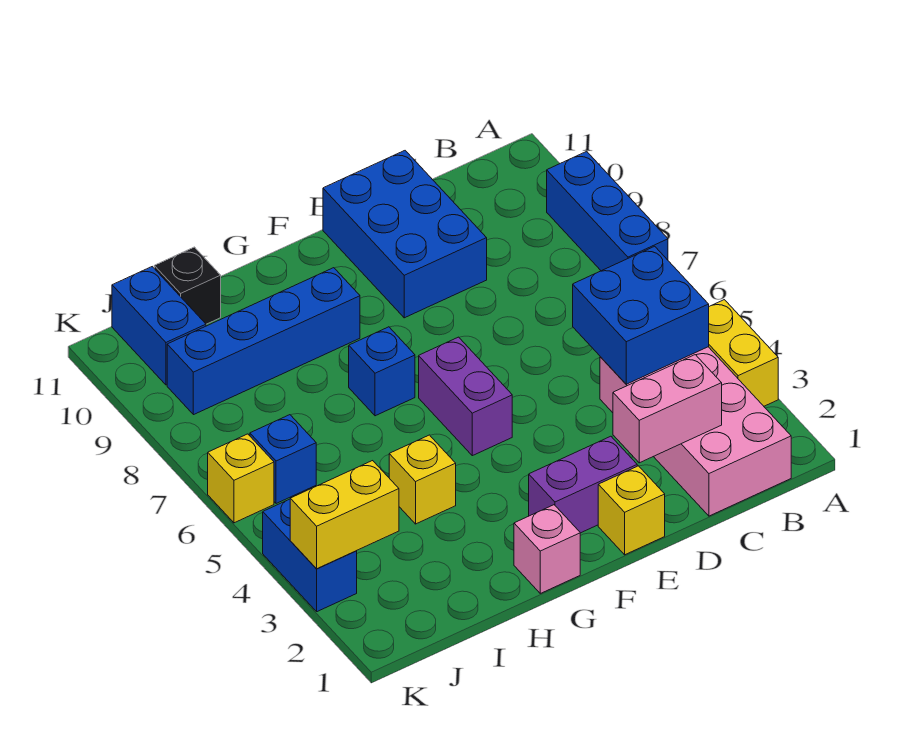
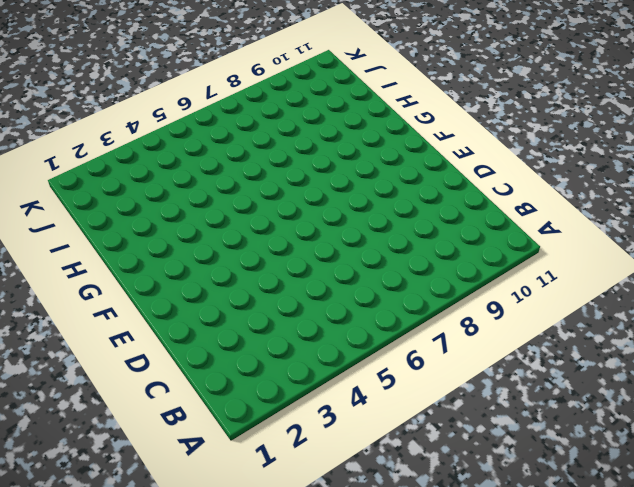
none -> yellow brick A3:A4 level 1
none -> blue brick A7:A9 level 1
none -> pink brick B1:C4 level 1

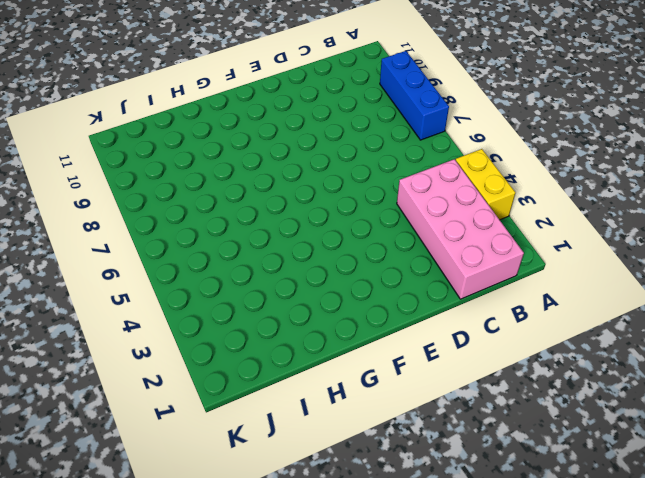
none -> blue brick D9:E11 level 1
none -> yellow brick E1 level 1
none -> purple brick E2:F2 level 1

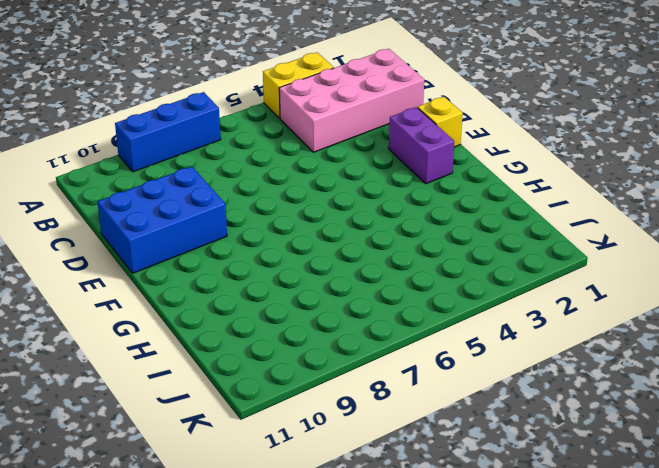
none -> purple brick F5:F6 level 1
none -> pink brick G1 level 1
none -> blue brick G7 level 1

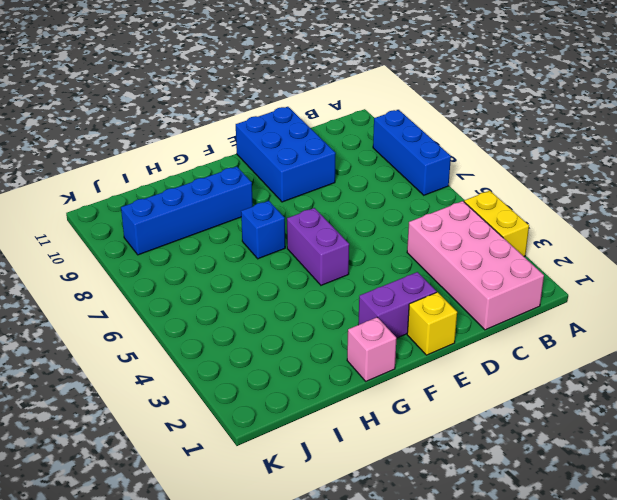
none -> yellow brick H4 level 1
none -> black brick I11 level 1
none -> blue brick J6 level 1

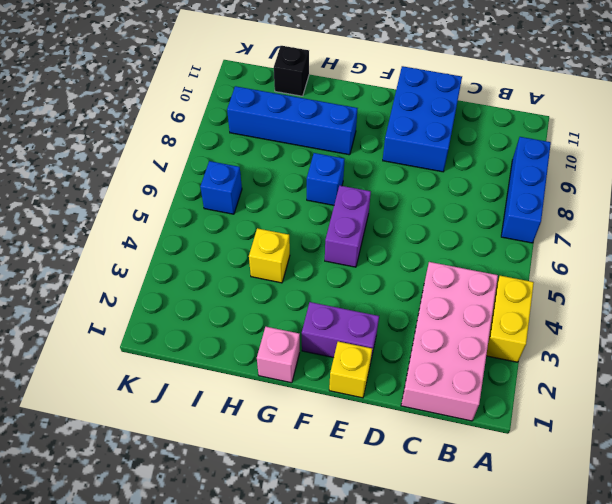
none -> blue brick J10:J11 level 1
none -> blue brick K3:K4 level 1
none -> yellow brick K6 level 1

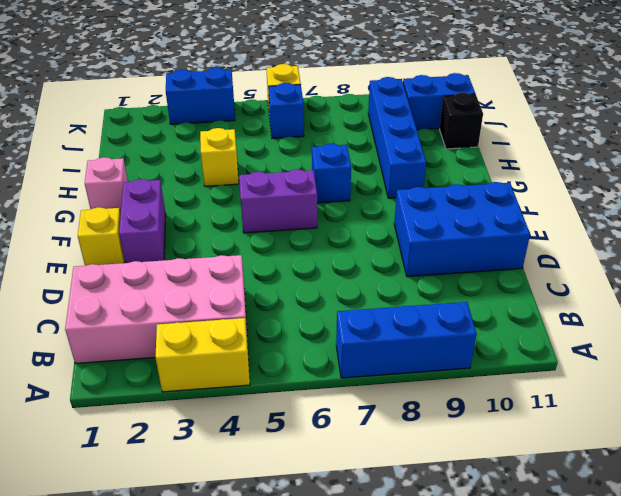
none -> blue brick B4:C5 level 2
none -> pink brick C2:D2 level 2
none -> yellow brick J3:K3 level 2

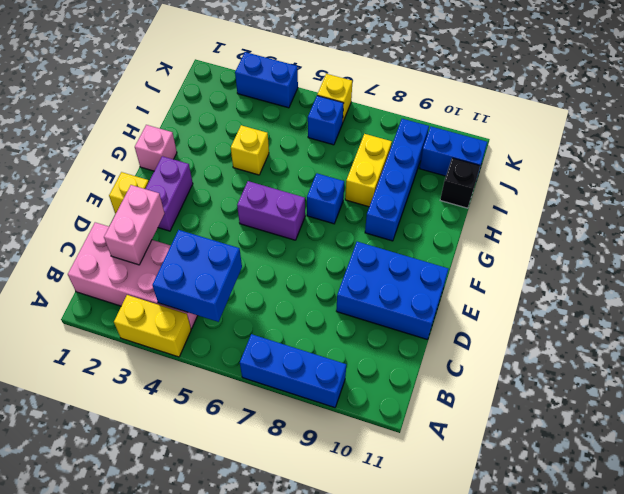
yellow brick H8:I8 level 1 -> yellow brick J3:K3 level 2

